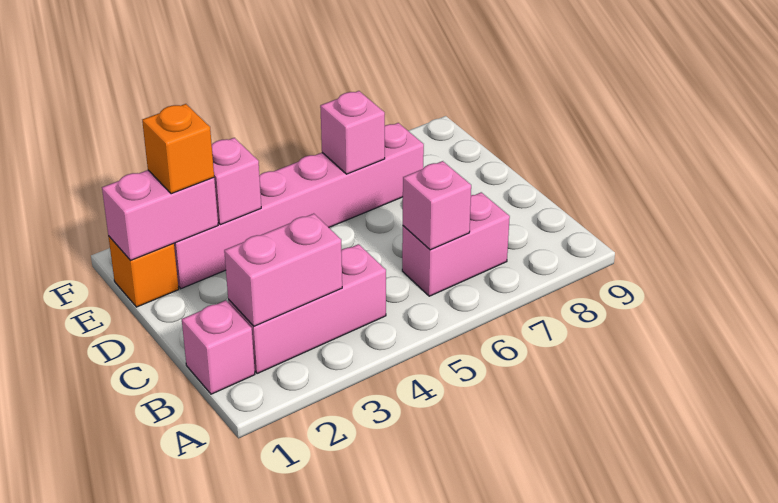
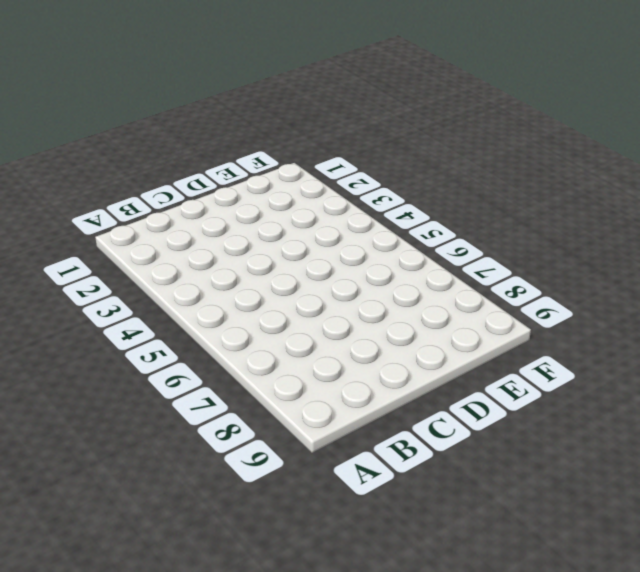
none -> pink brick B1 level 1
none -> pink brick B2:B4 level 1

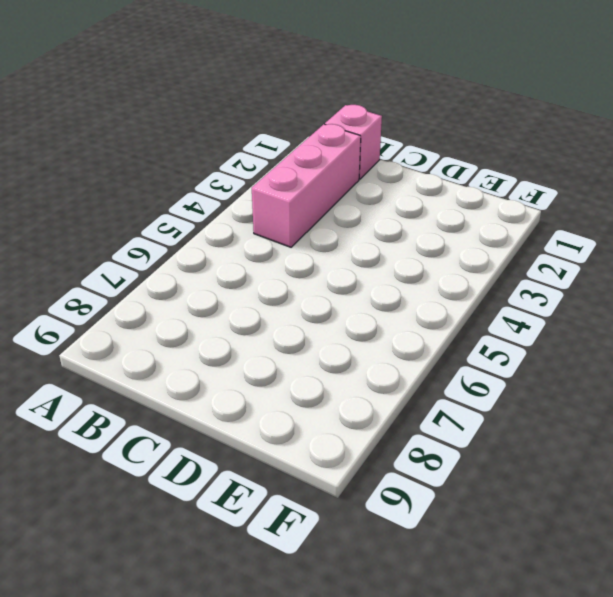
none -> pink brick B6:B7 level 1
none -> orange brick E1 level 1

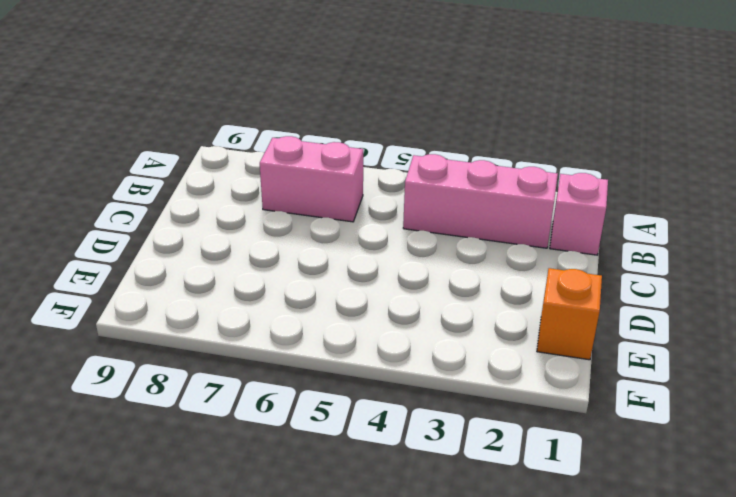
none -> pink brick E2:E7 level 1
none -> pink brick B2:B3 level 2

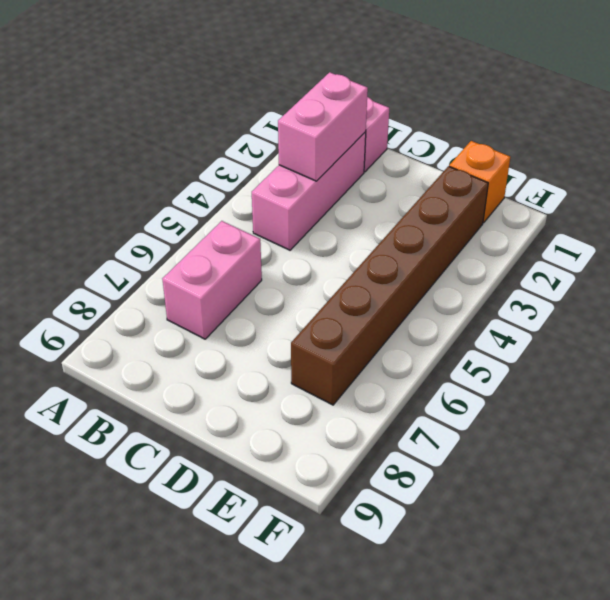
brown brick E2:E7 level 1 -> pink brick E2:E7 level 1
none -> pink brick B6 level 2
none -> pink brick E1:E2 level 2

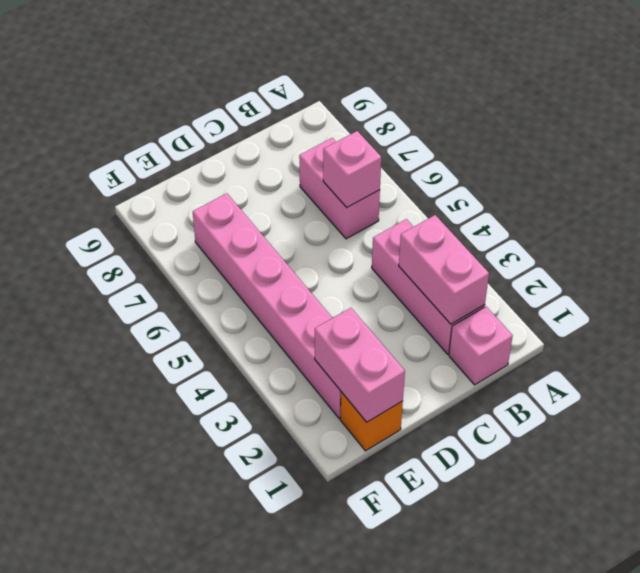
none -> pink brick E3 level 2
none -> pink brick E6 level 2

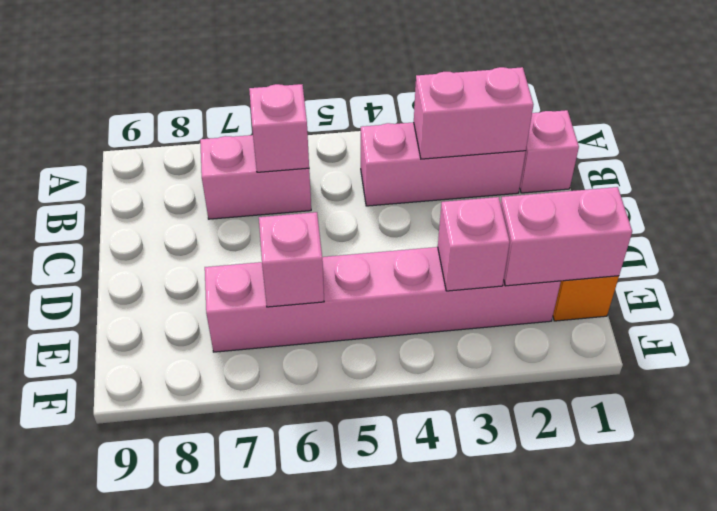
none -> orange brick E2 level 3

